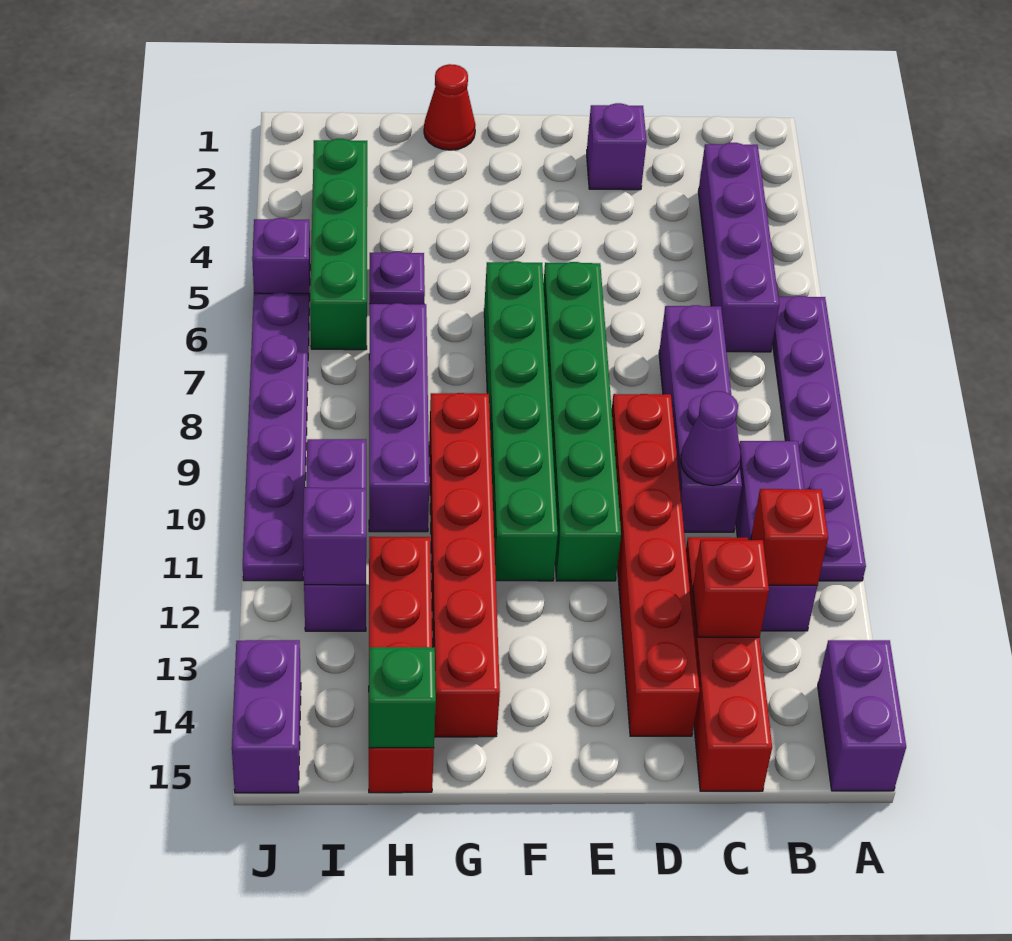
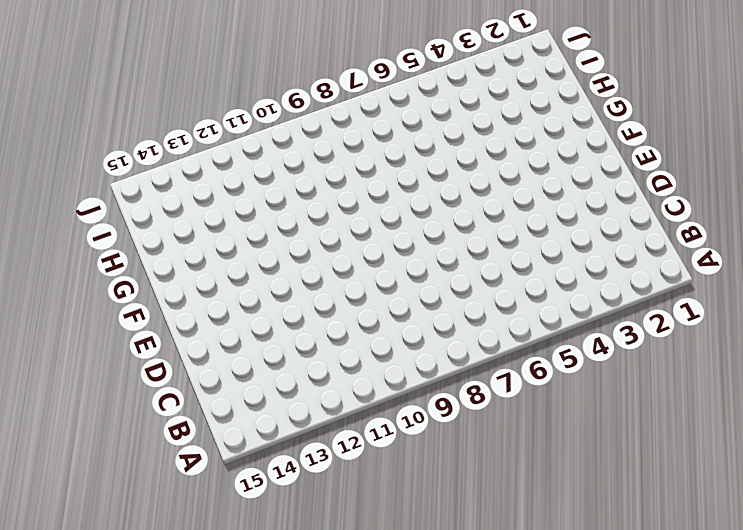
none -> purple plate A6:A11 level 1
none -> purple brick A14:A15 level 1
none -> purple brick B3:B6 level 1

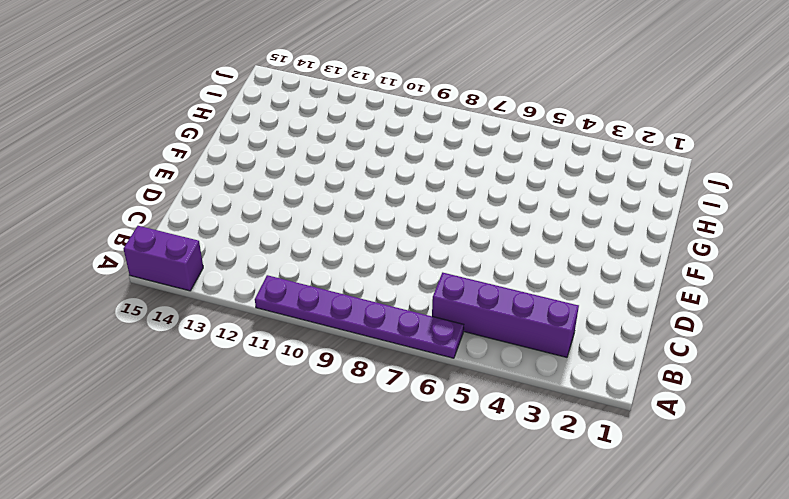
none -> purple brick B10:B12 level 1
none -> purple brick C7:C10 level 1
none -> red brick C12:C15 level 1

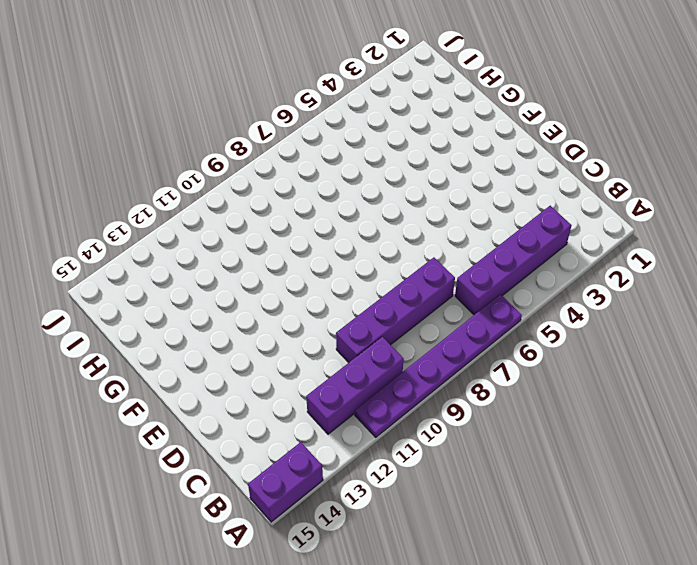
none -> red brick C12:C15 level 1
none -> purple brick D2 level 1
none -> red brick D9:D14 level 1

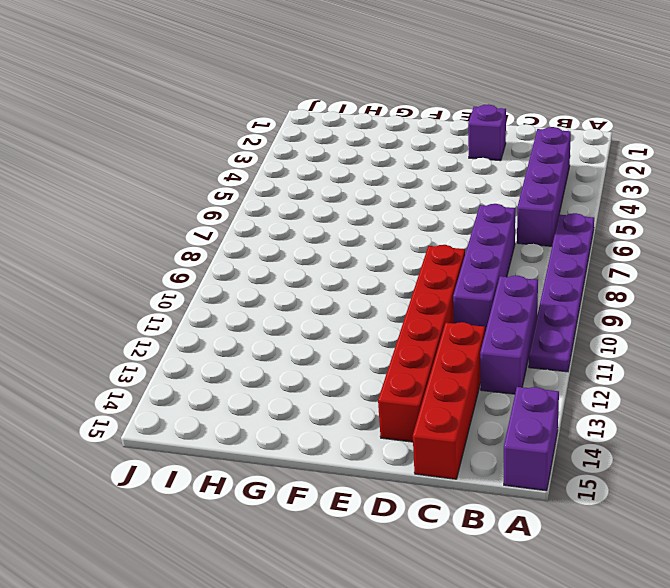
none -> green brick E6:E11 level 1
none -> green brick F6:F11 level 1
none -> red cone G1 level 1

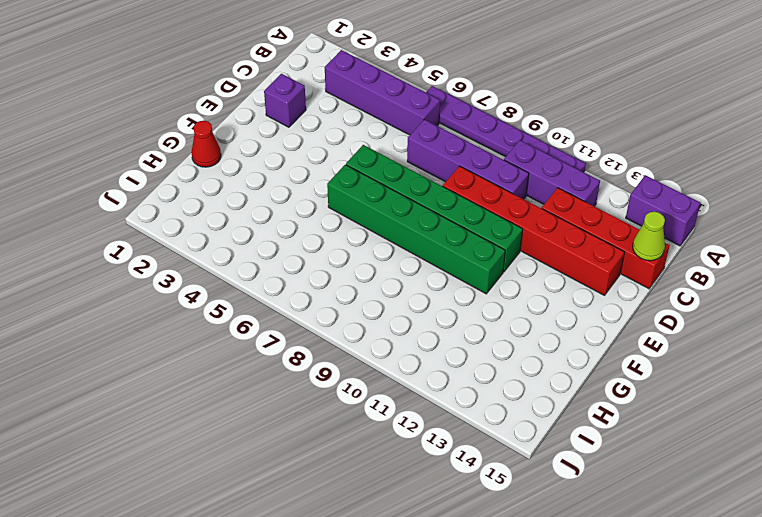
lime cone C15 level 2 -> none
none -> red brick G9:G14 level 1
none -> purple plate H5 level 1
none -> purple brick H7:H10 level 1

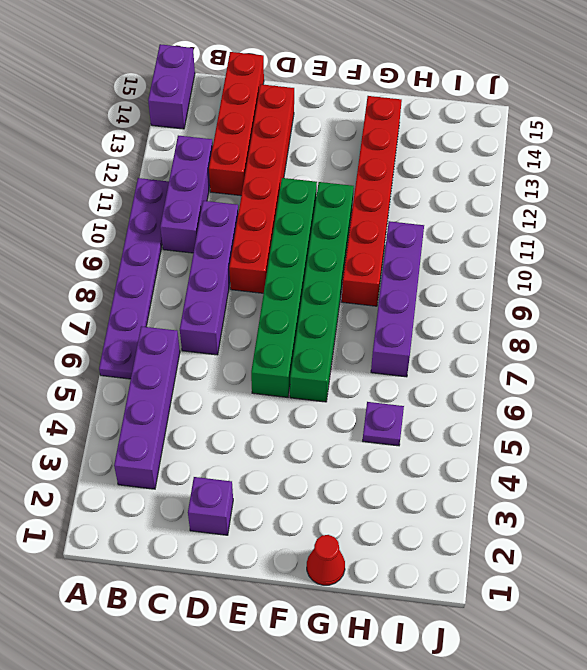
none -> red brick H12:H15 level 1
none -> green brick I3:I6 level 1
none -> purple brick I10:I12 level 1

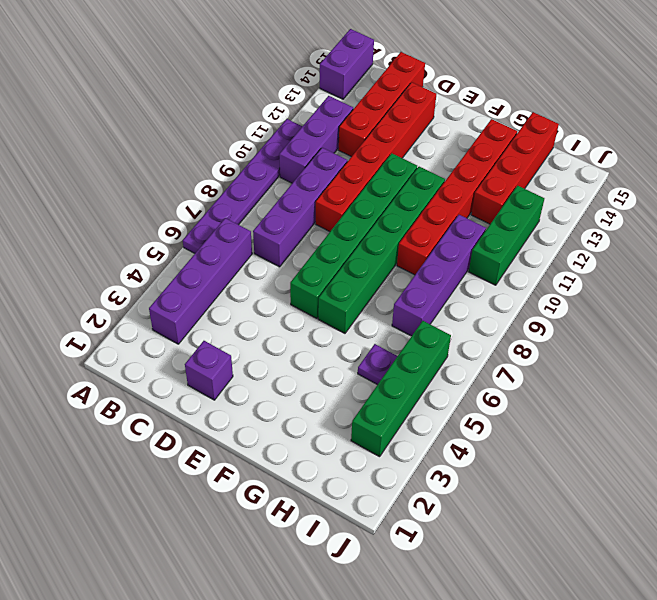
green brick I10:I12 level 1 -> purple brick I10:I12 level 1
none -> red cone G1 level 1
none -> purple brick J5 level 1
none -> purple plate J6:J11 level 1

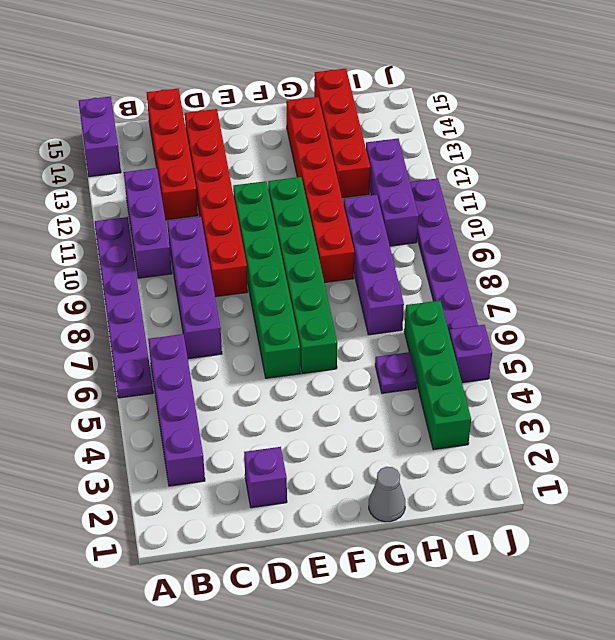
grey cone G1 level 1 -> red cone G1 level 1
none -> purple brick J14:J15 level 1
none -> red brick B12 level 2
none -> purple cone C10 level 2

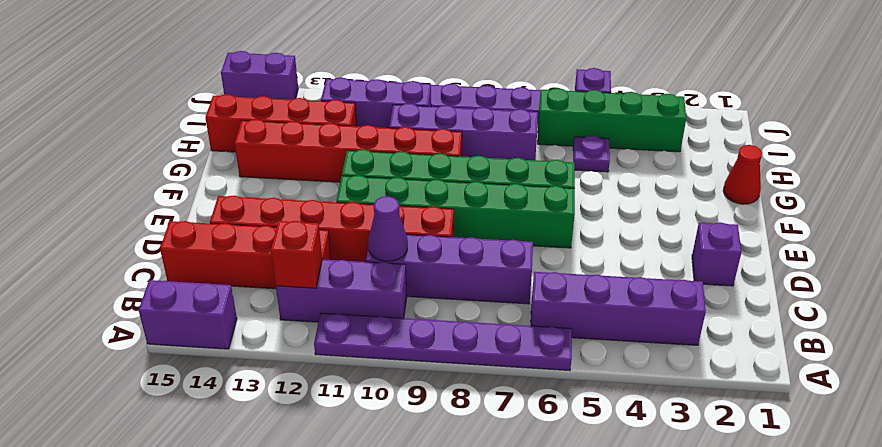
none -> red brick C13 level 2
none -> green brick H15 level 2
none -> purple brick I12 level 2

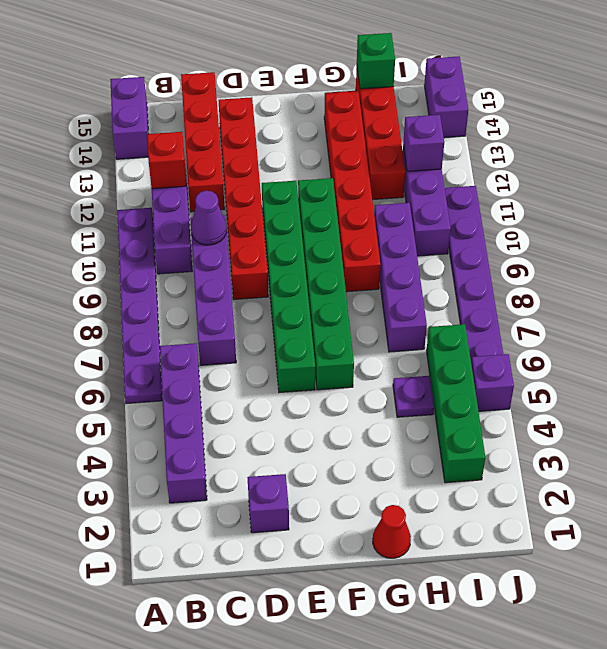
none -> red brick C13 level 2

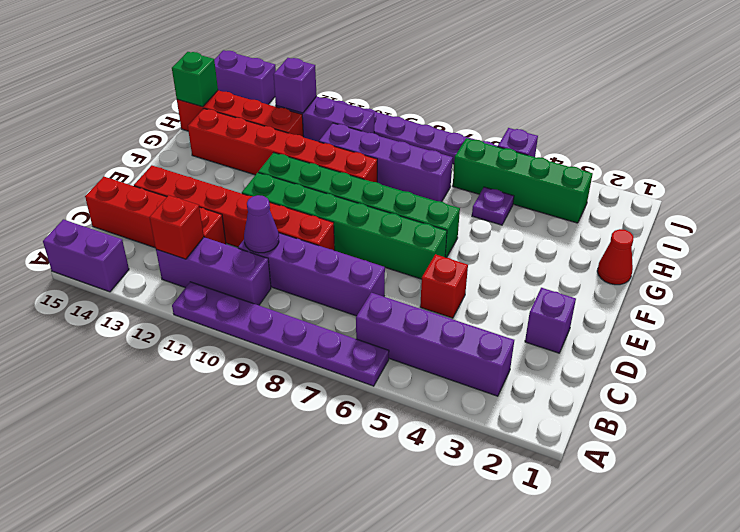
red brick D5 level 1 -> red brick C13 level 2

